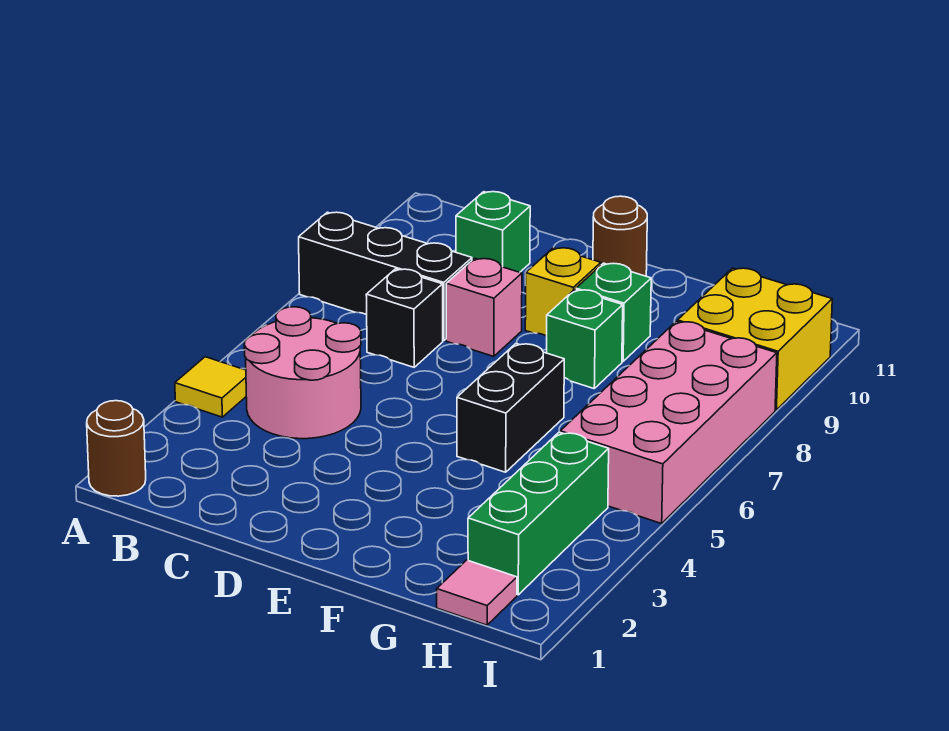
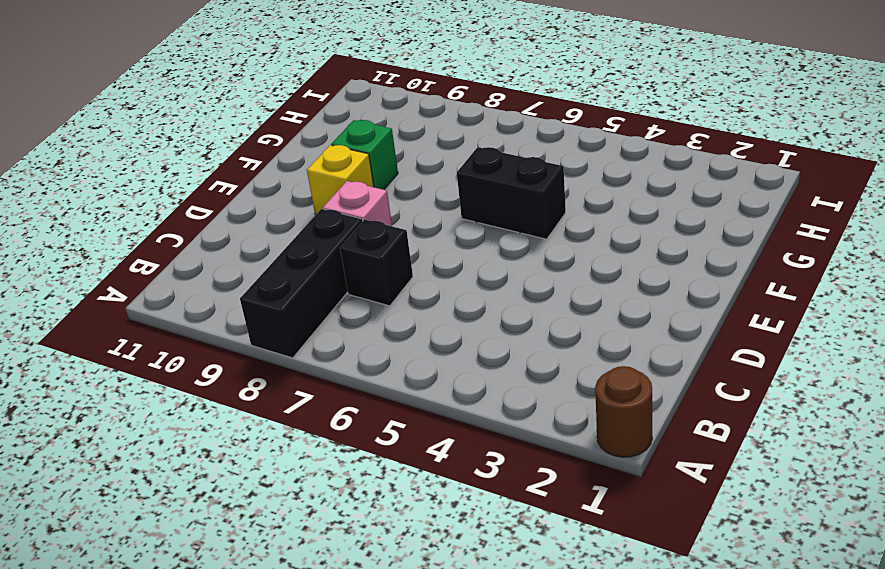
none -> yellow tile A4 level 1
none -> pink round brick B4:C5 level 1
none -> green brick C10 level 1

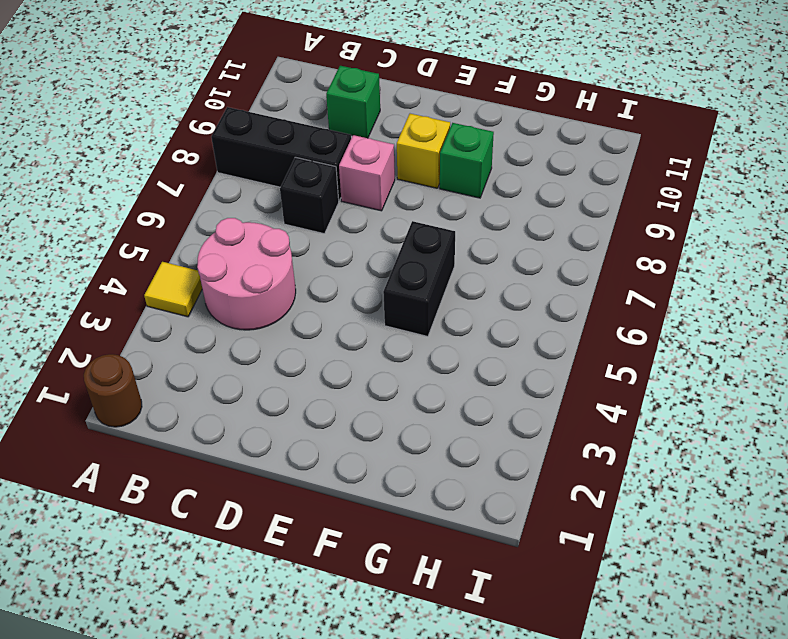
none -> brown round brick E11 level 1
none -> green brick F8 level 1
none -> pink tile H1 level 1

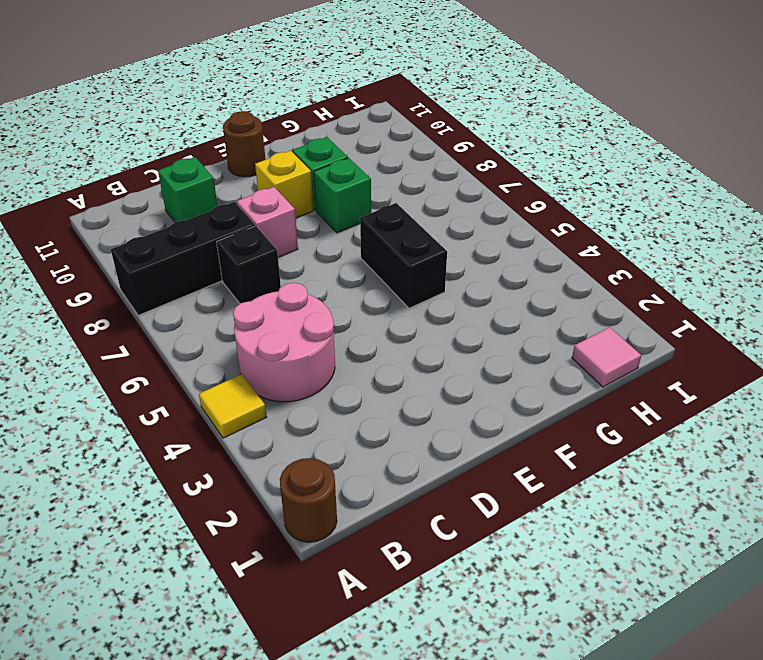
none -> green brick H2:H4 level 1
none -> pink brick H5:I8 level 1
none -> yellow brick H9:I10 level 1

